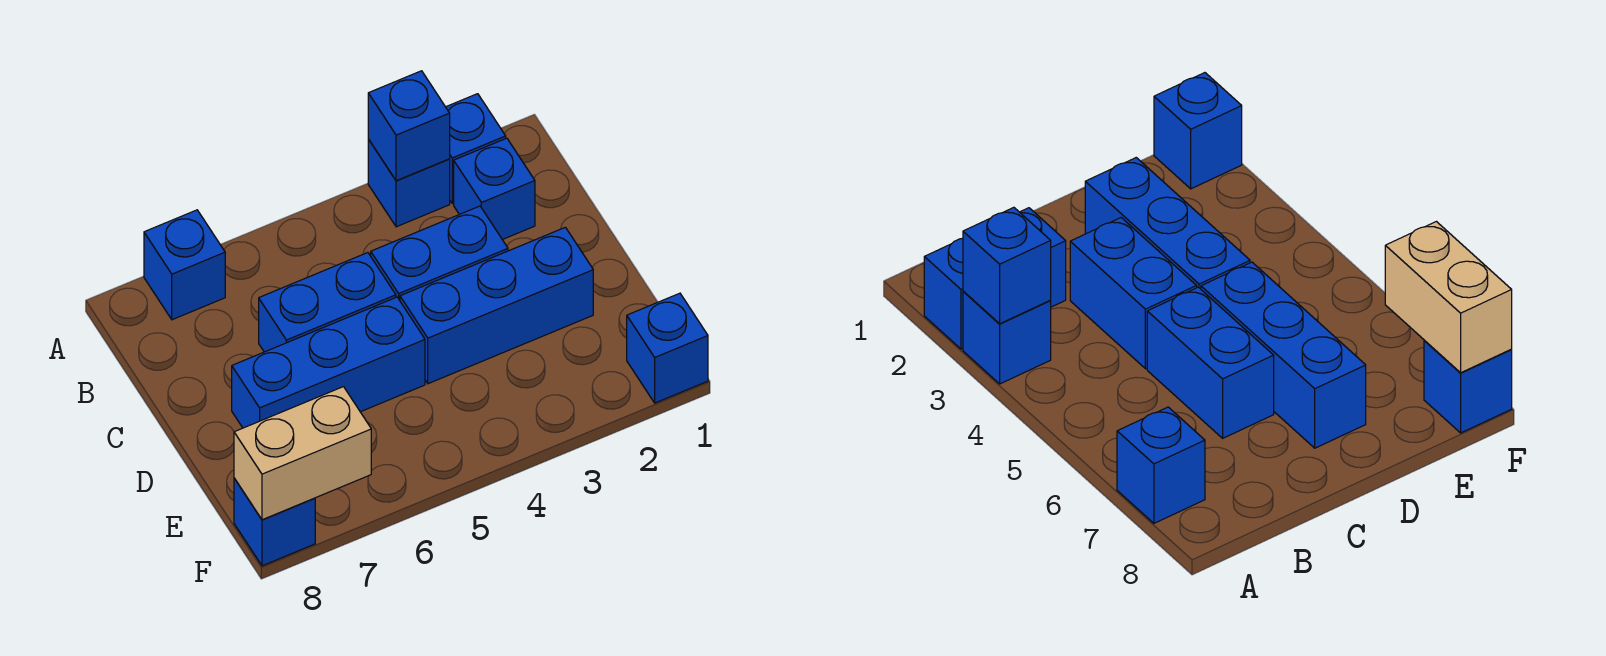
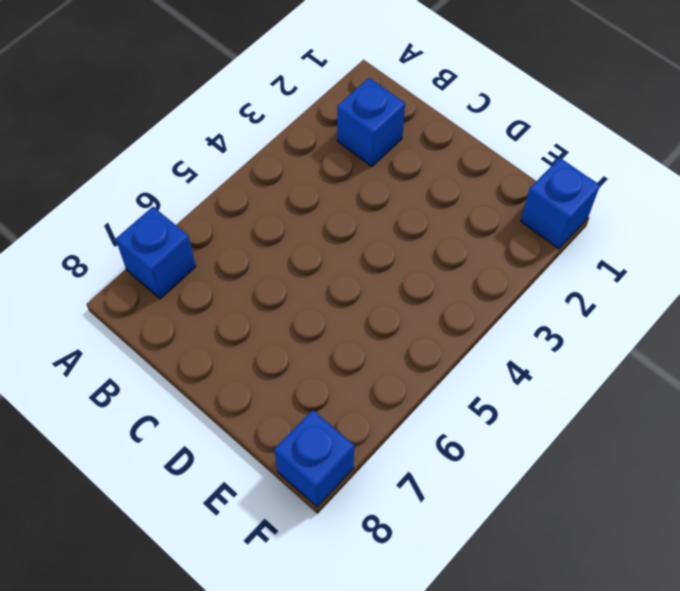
none -> blue brick A2 level 1
none -> blue brick A3 level 1
none -> blue brick C3:C4 level 1

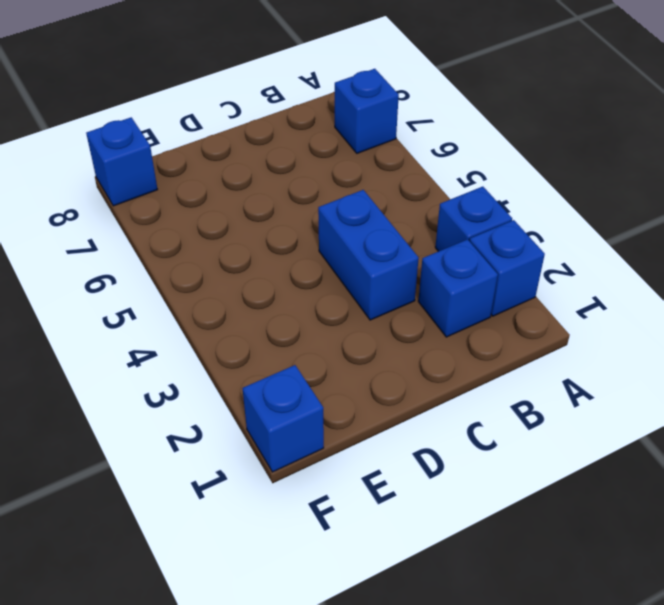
none -> blue brick C5:C6 level 1
none -> blue brick D2:D4 level 1
none -> blue brick D5:D7 level 1

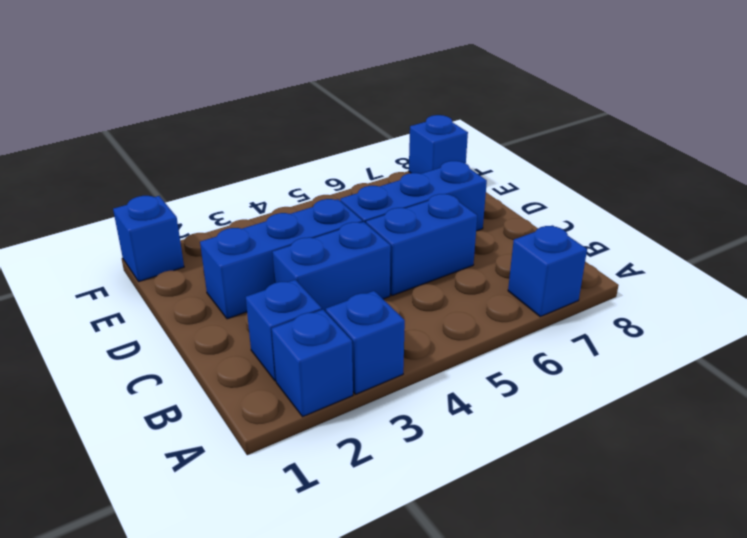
none -> blue brick A3 level 2
none -> tan brick F7:F8 level 2

